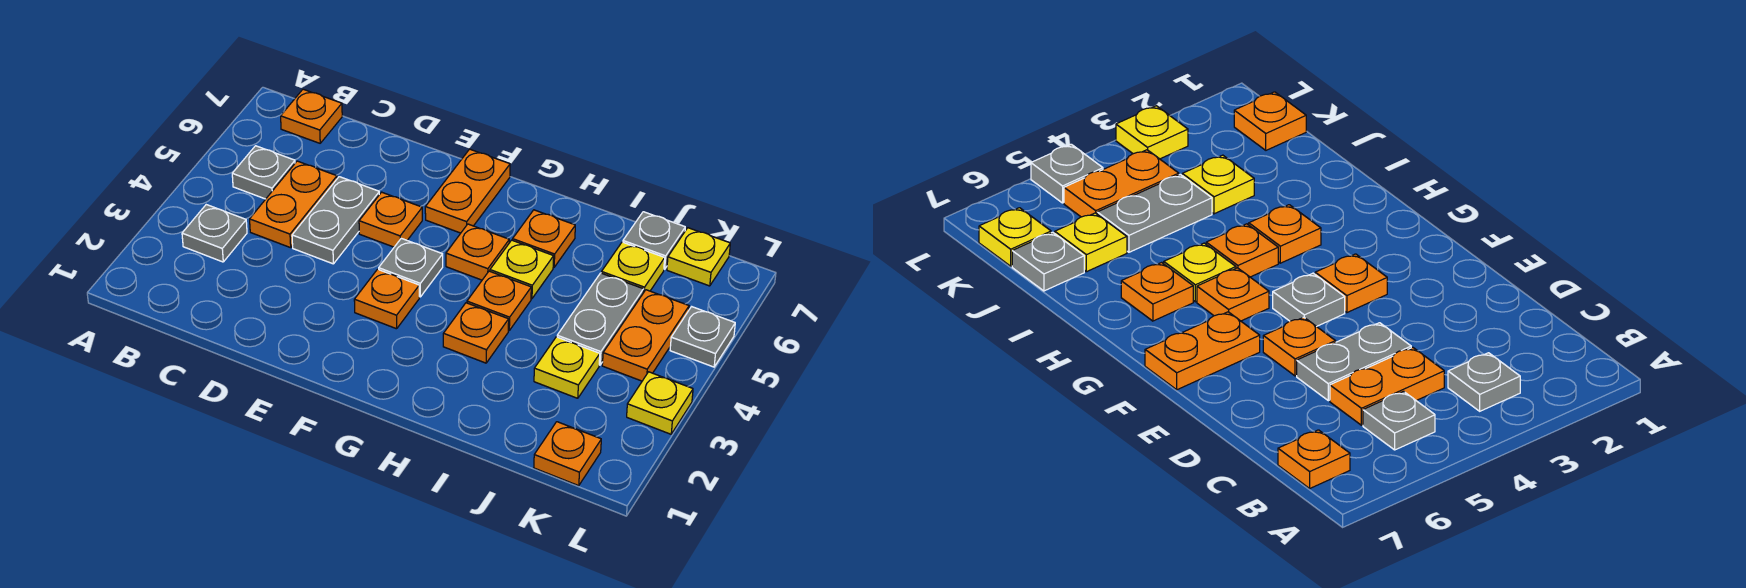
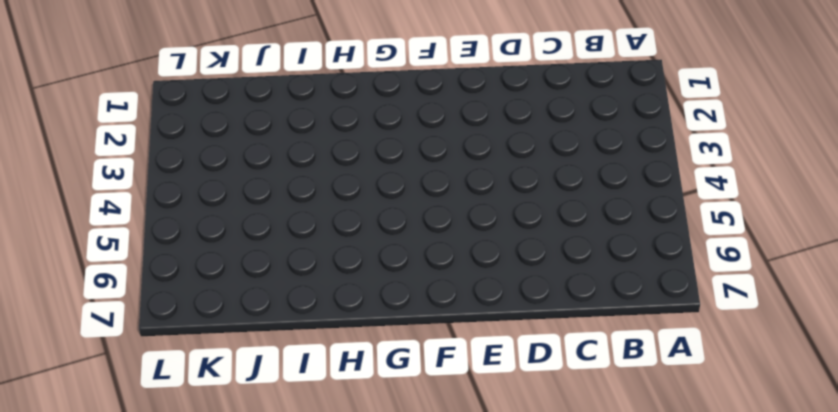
none -> grey plate B3 level 1
none -> grey plate B5 level 1
none -> orange plate B7 level 1

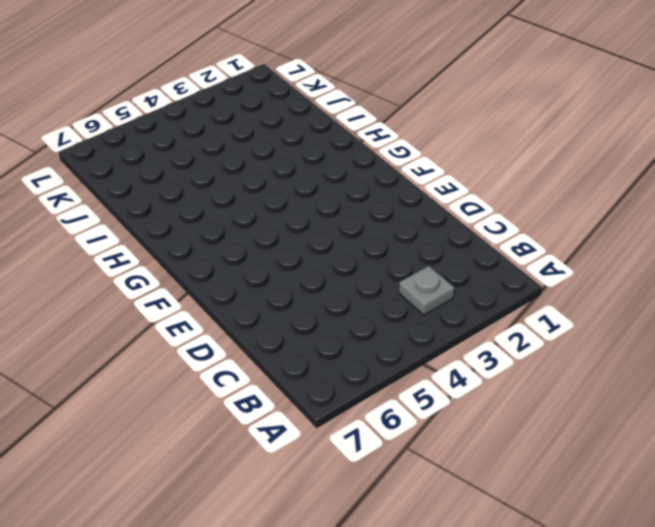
none -> grey plate B5 level 1
none -> orange plate B7 level 1
none -> orange plate C4:C5 level 1

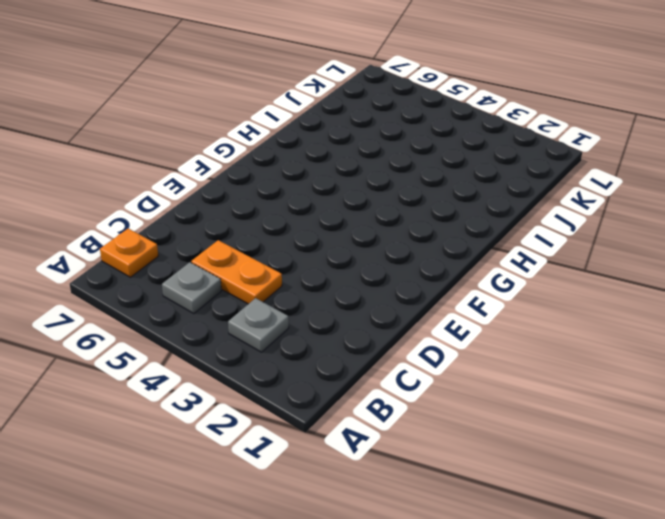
none -> grey plate D4:D5 level 1
none -> orange plate E5 level 1
none -> orange plate F3 level 1

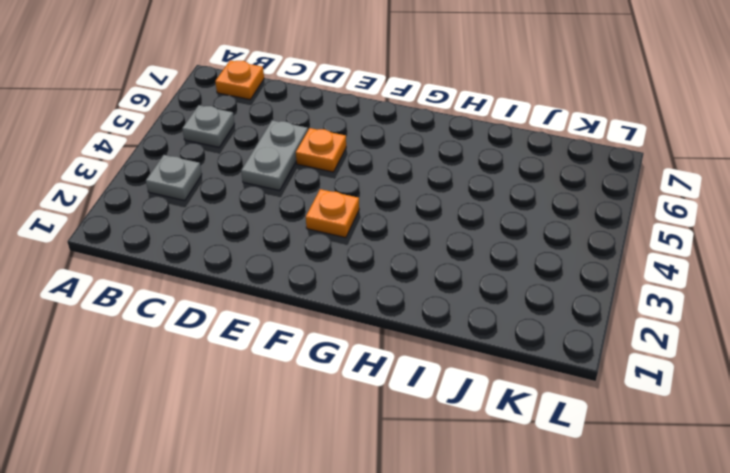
none -> orange plate C4:C5 level 1
none -> grey plate F4 level 1
none -> orange plate F6:F7 level 1

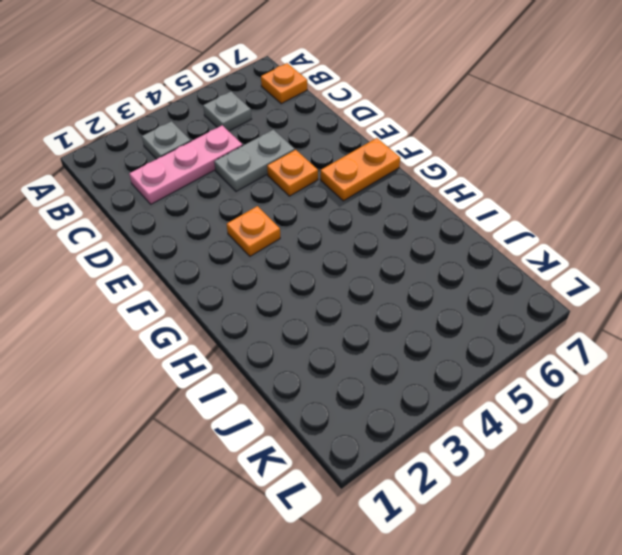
pink plate C2:C4 level 1 -> orange plate C4:C5 level 1
none -> grey plate F4 level 1
none -> orange plate G5 level 1
none -> orange plate H3 level 1

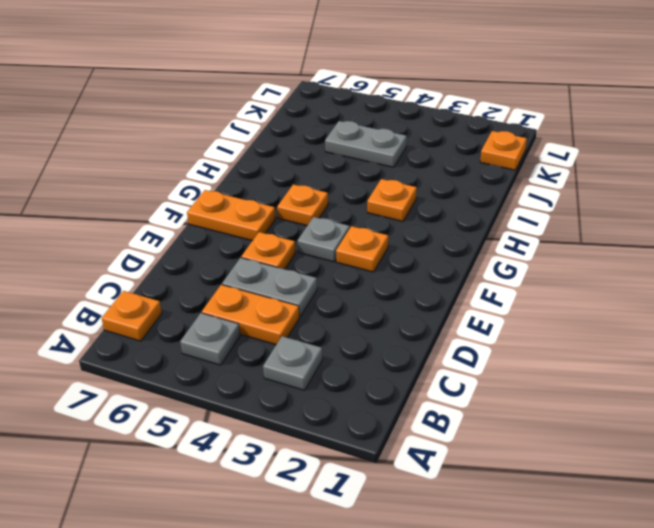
none -> orange plate H4 level 1
none -> yellow plate H5 level 1
none -> orange plate H6 level 1

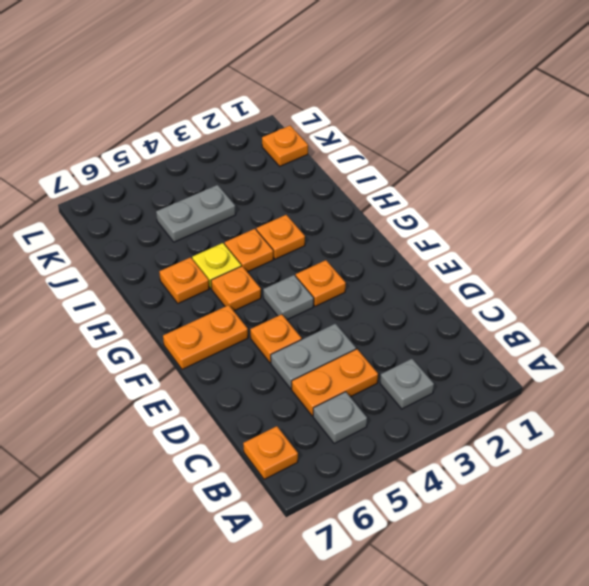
none -> yellow plate J3 level 1
none -> yellow plate J6 level 1
none -> grey plate J7 level 1

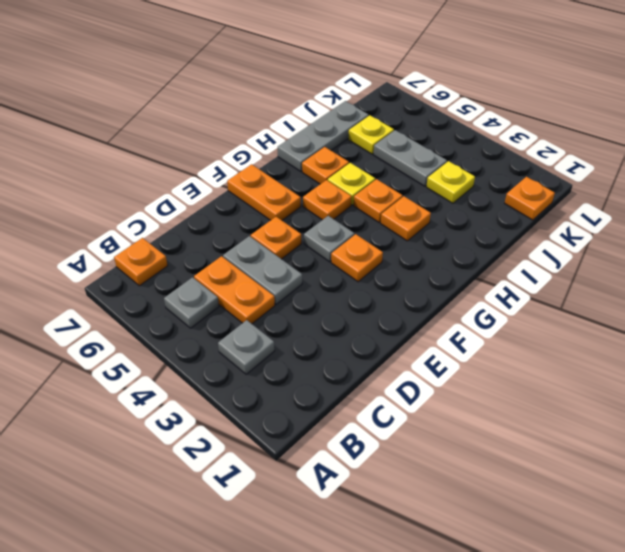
grey plate H7:J7 level 1 -> grey plate J7 level 1
none -> orange plate K4:K5 level 1
none -> yellow plate K7 level 1
none -> yellow plate L3 level 1

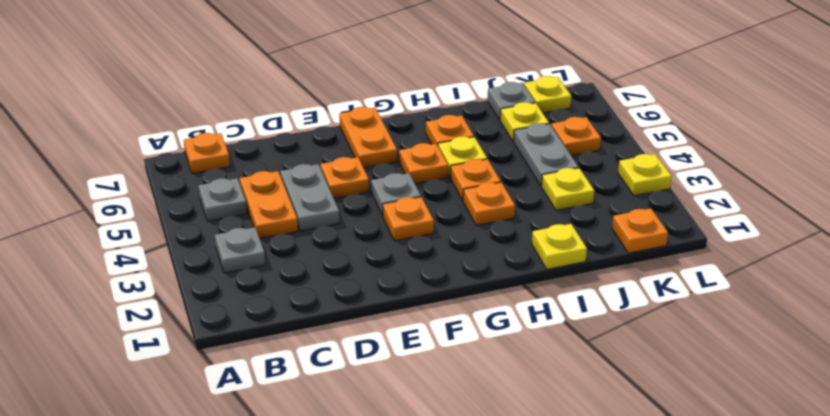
yellow plate I1 level 1 -> none
orange plate K5 level 1 -> orange plate K4:K5 level 1
none -> grey plate L5 level 1

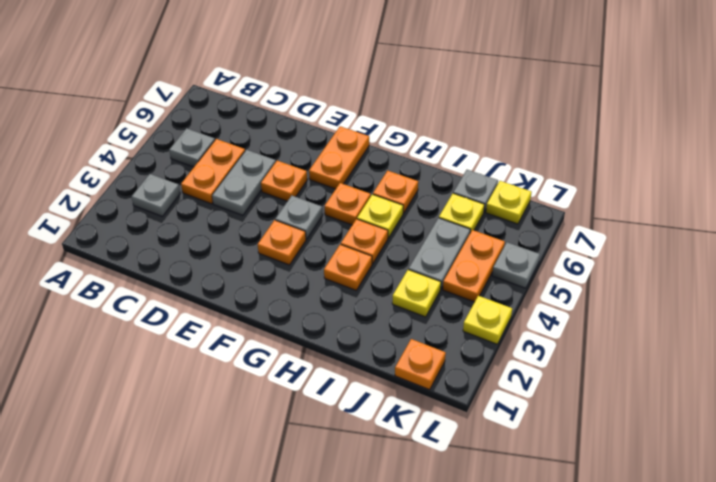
none -> orange plate B7 level 1

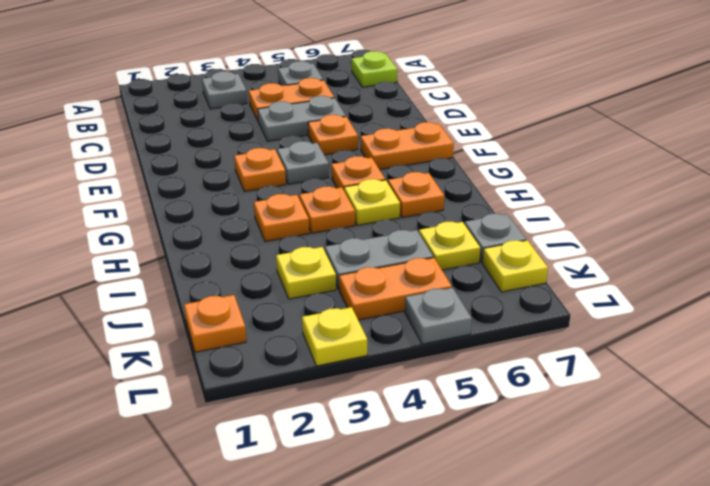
lime plate B7 level 1 -> orange plate B7 level 1

